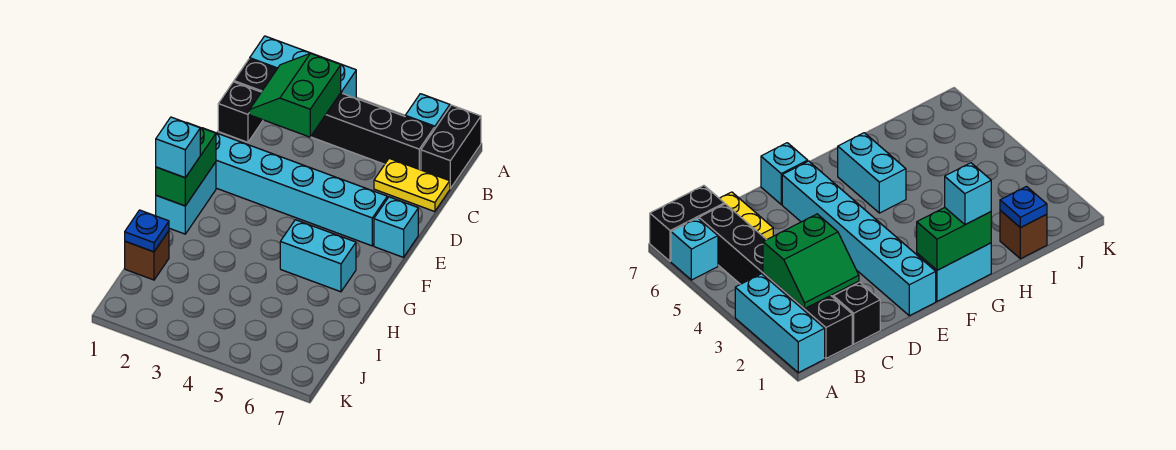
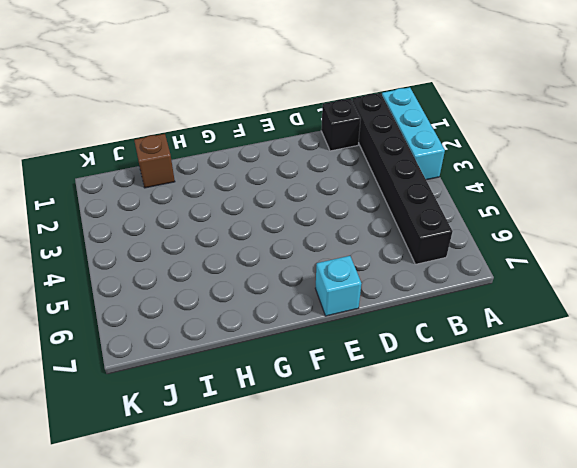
none -> cyan brick A6 level 1
none -> black brick A7:B7 level 1
none -> yellow plate C6:C7 level 1

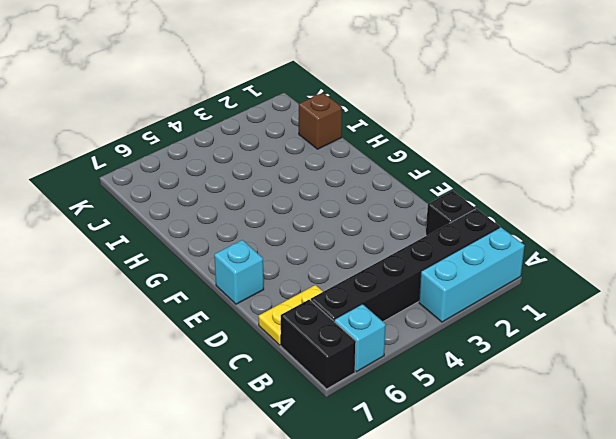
none -> cyan brick E1:E6 level 1
none -> cyan brick F1:G1 level 1
none -> cyan brick G5:G6 level 1

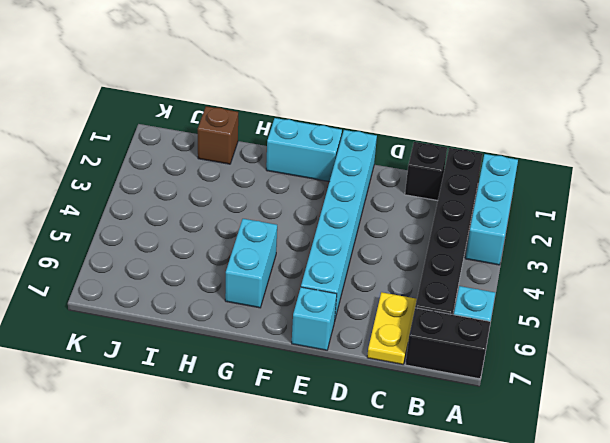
none -> green slope B2:C3 level 2 top 3
none -> green brick F1:G1 level 2
none -> blue plate I1 level 2

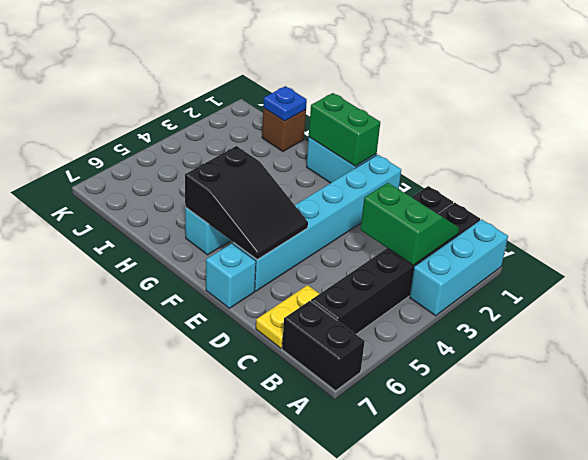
black slope E5:G6 level 2 top G -> none
none -> cyan brick A6 level 1
none -> cyan brick G1 level 3

